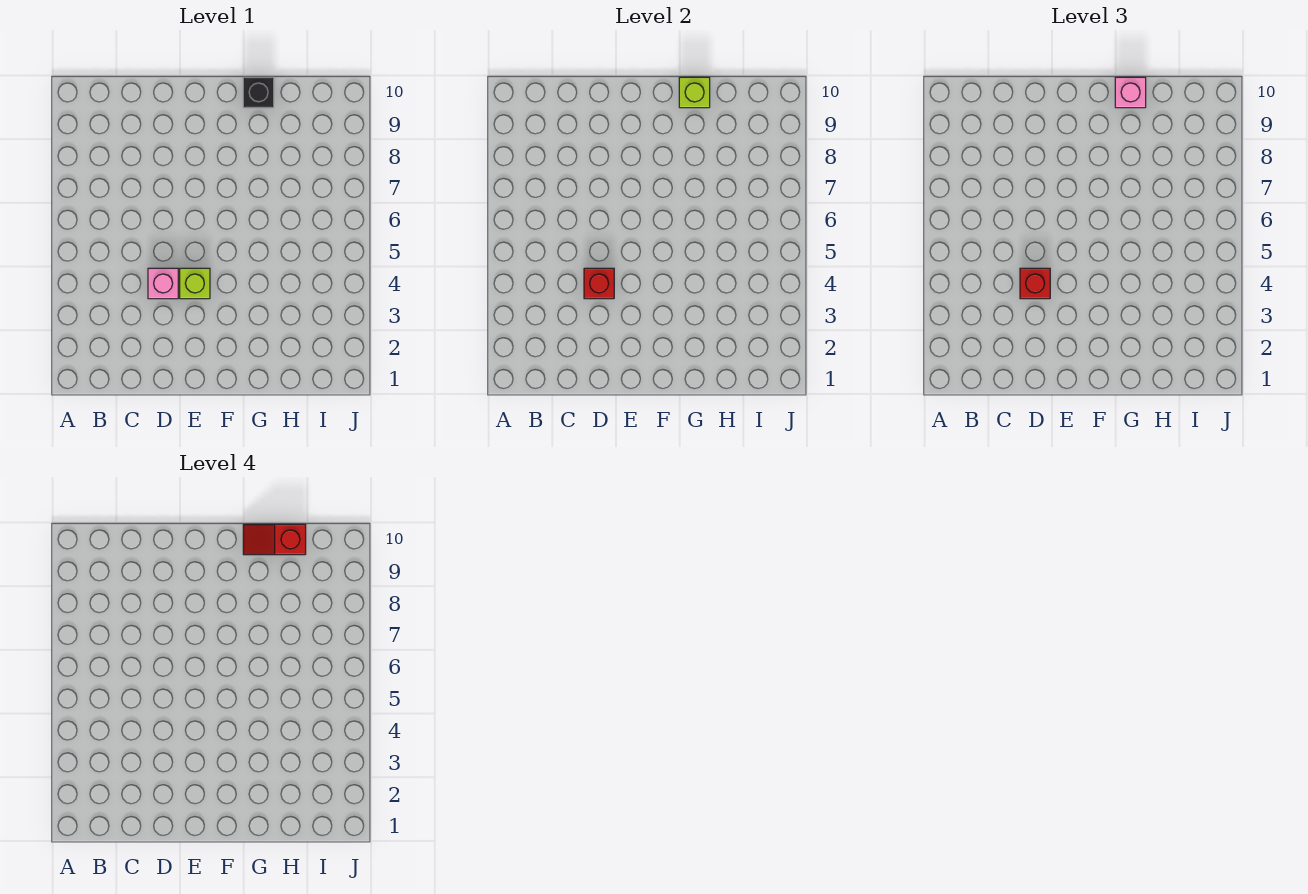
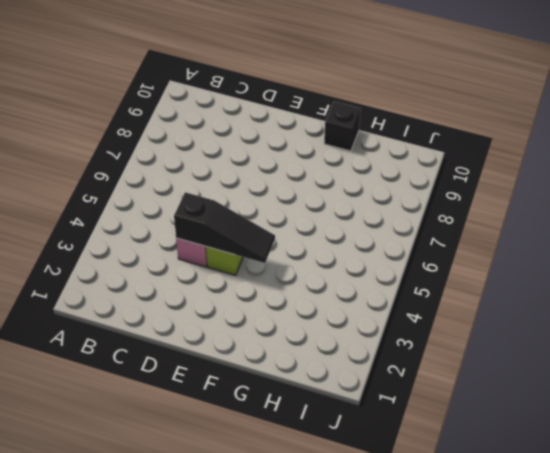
black slope D4:F4 level 2 top D -> red brick D4 level 2
none -> lime brick G10 level 2
none -> red brick D4 level 3

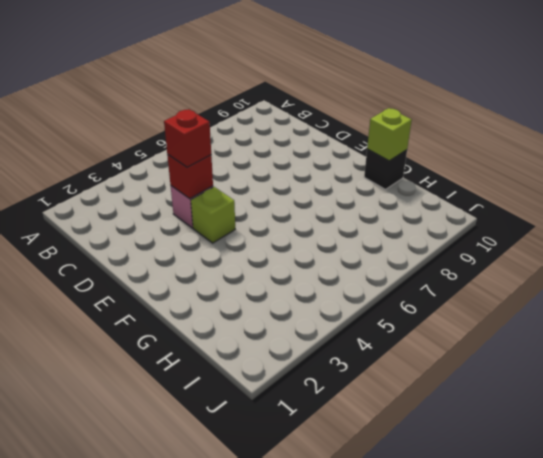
none -> pink brick G10 level 3
none -> red slope G10:H10 level 4 top H

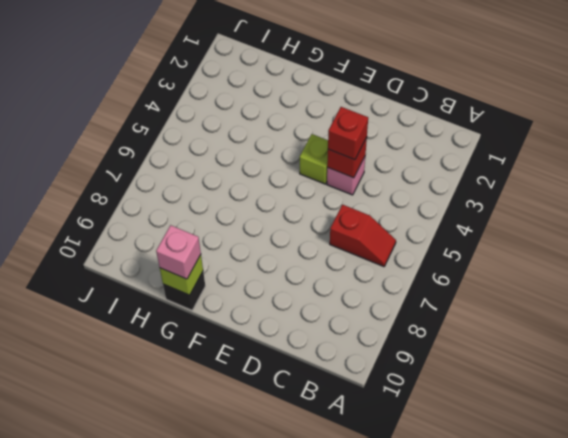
red slope B6:C6 level 1 top C -> red slope G10:H10 level 4 top H

